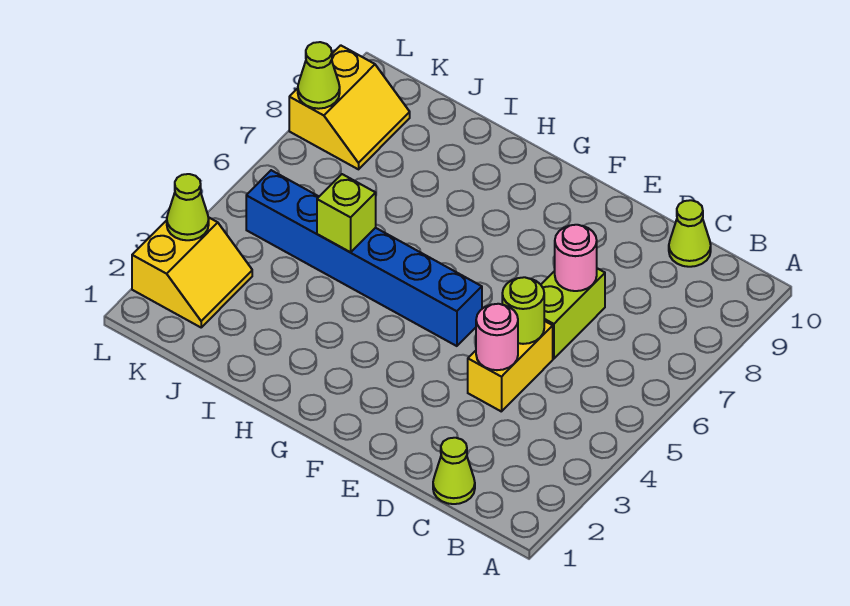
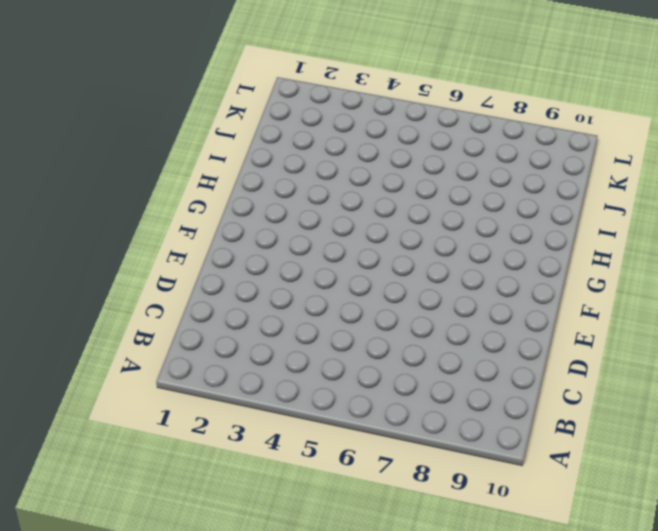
none -> lime cone C1 level 1
none -> lime cone C10 level 1
none -> yellow brick D4:D5 level 1

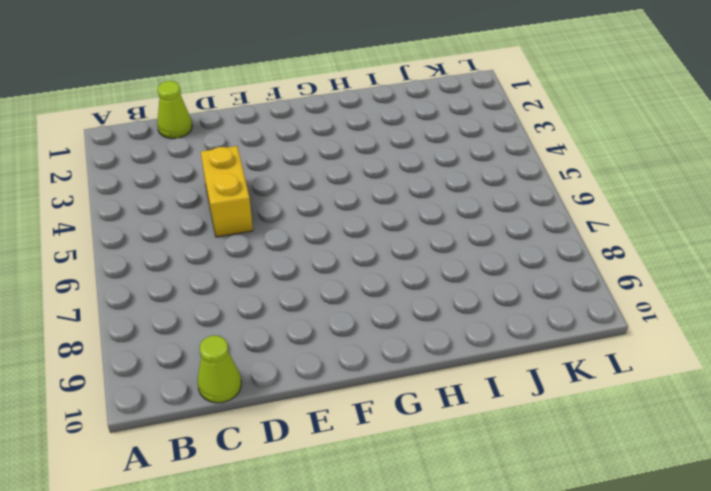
none -> lime brick D6:D7 level 1
none -> blue brick F5:K5 level 1
none -> yellow slope K2:L3 level 1 top L

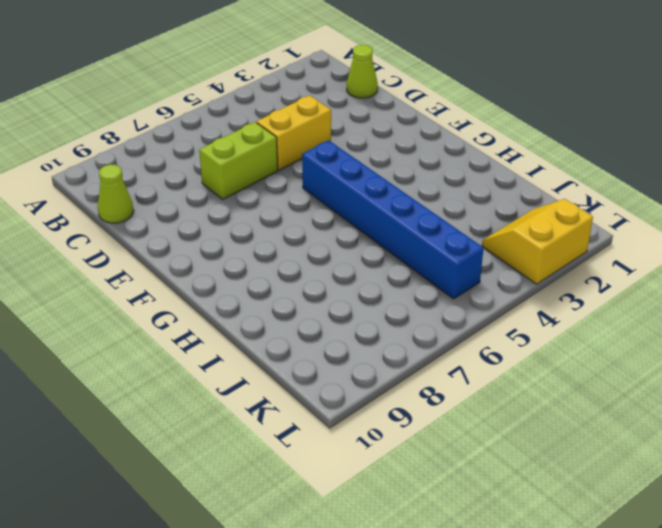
none -> yellow slope K8:L9 level 1 top L
none -> pink round brick D4 level 2
none -> lime round brick D5 level 2

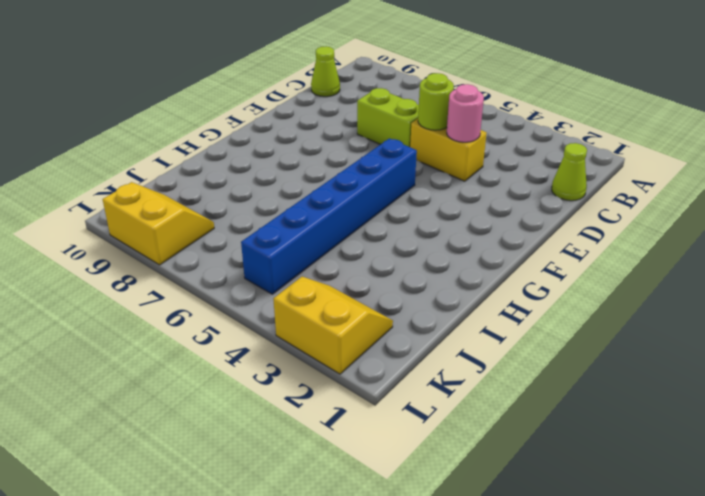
none -> pink round brick D7 level 2
none -> lime brick I5 level 2
none -> lime cone L3 level 2

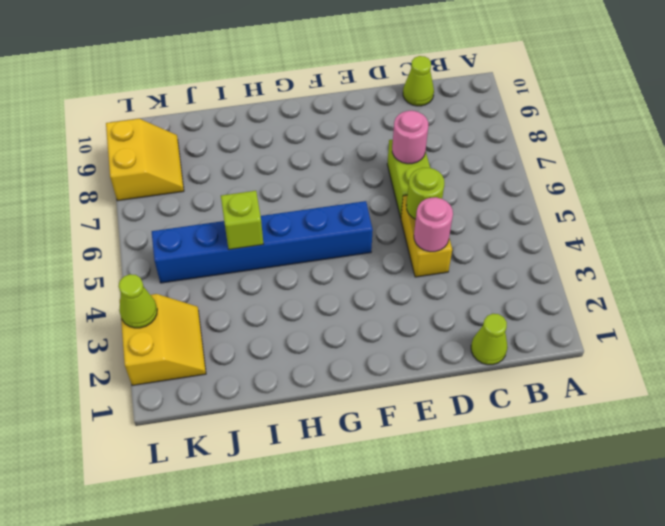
none -> lime cone L8 level 2

